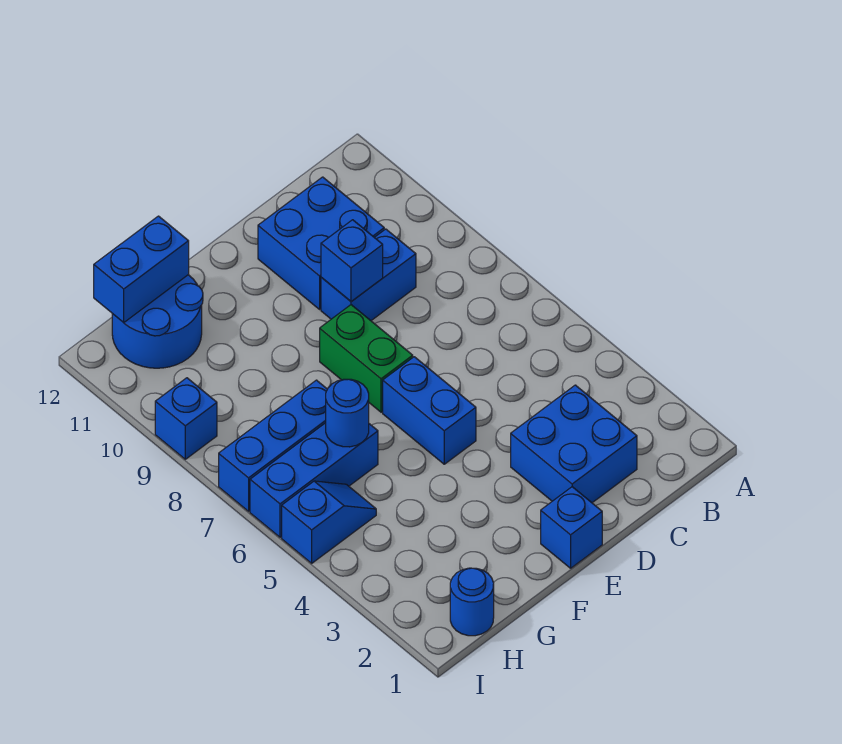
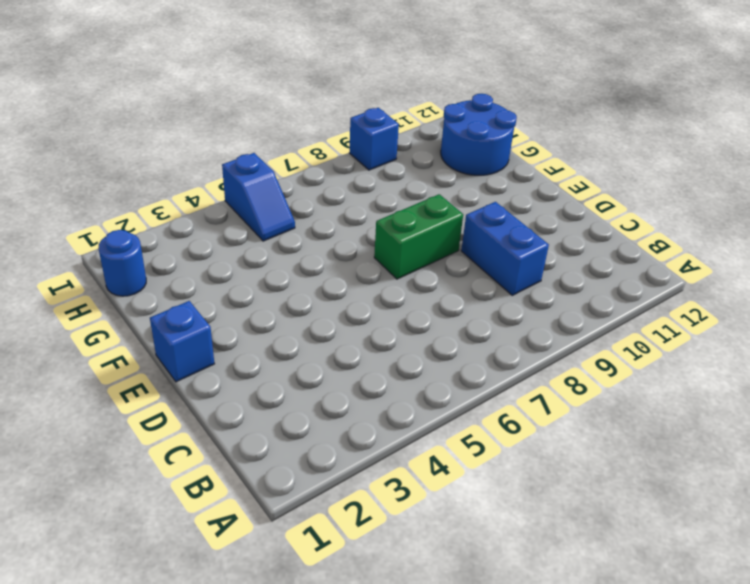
none -> blue brick C2:D3 level 1
none -> blue brick C10:D11 level 1
none -> blue brick E5:E6 level 1

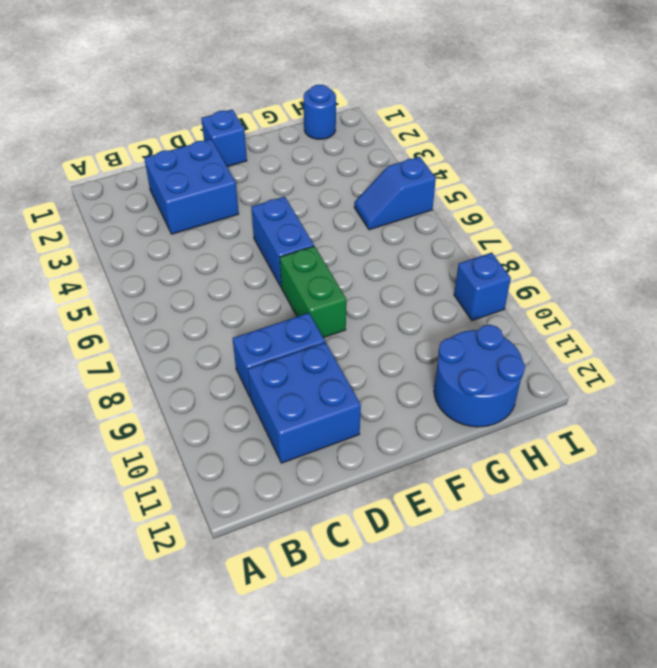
none -> blue brick G6:I6 level 1
none -> blue brick G7:I7 level 1
none -> blue brick D9 level 2

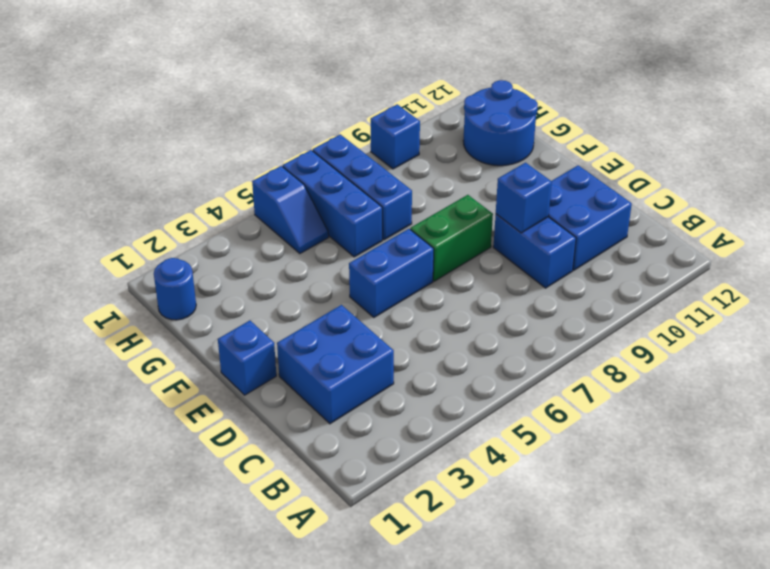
none -> blue round brick G6 level 2
none -> blue brick G12:H12 level 2

